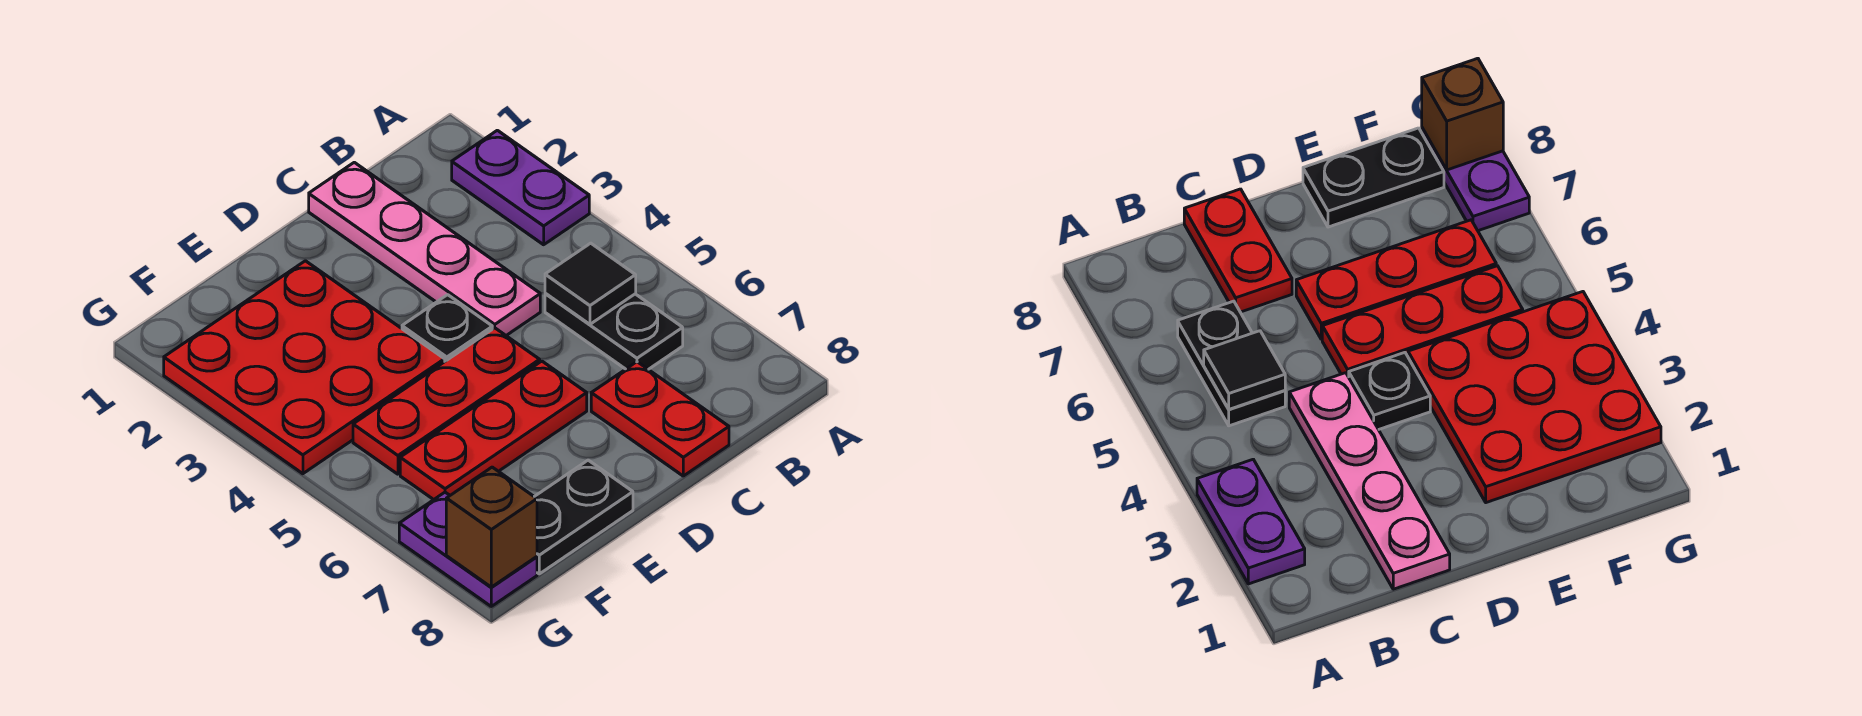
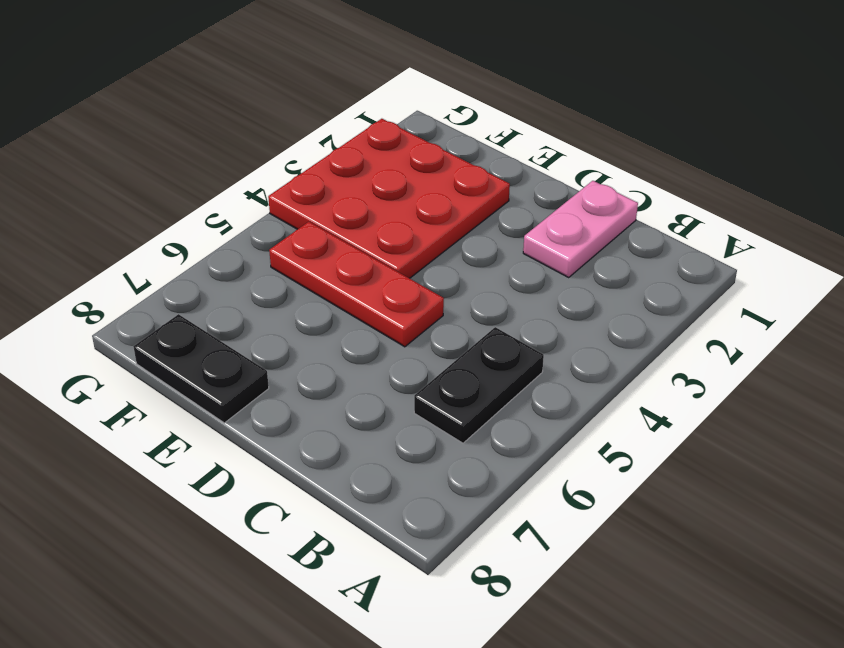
pink plate C1:C2 level 1 -> pink plate C1:C4 level 1
none -> purple plate A2:A3 level 1
none -> red plate C7:C8 level 1
none -> black plate D4 level 1

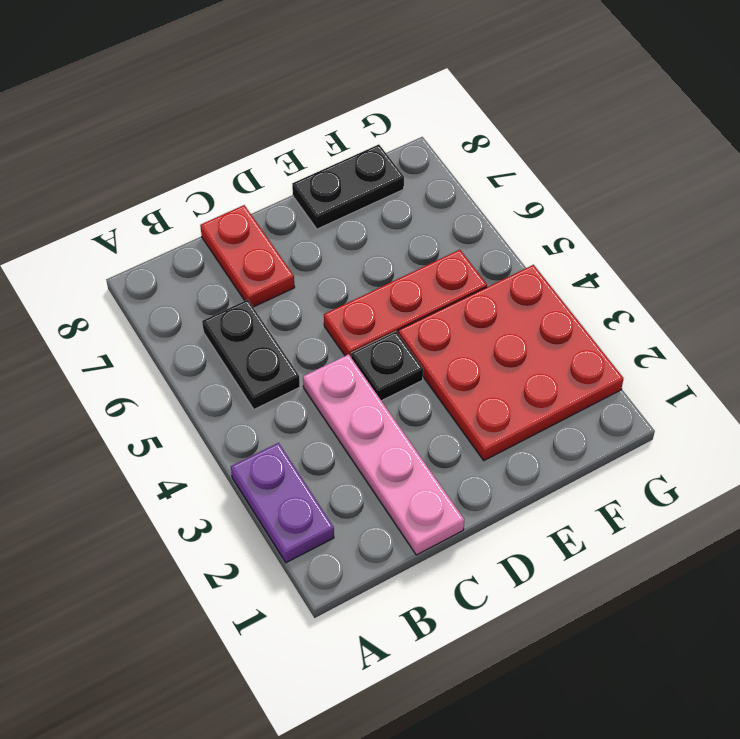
none -> red plate D6:F6 level 1
none -> purple plate G7:G8 level 1
none -> black tile B5 level 2

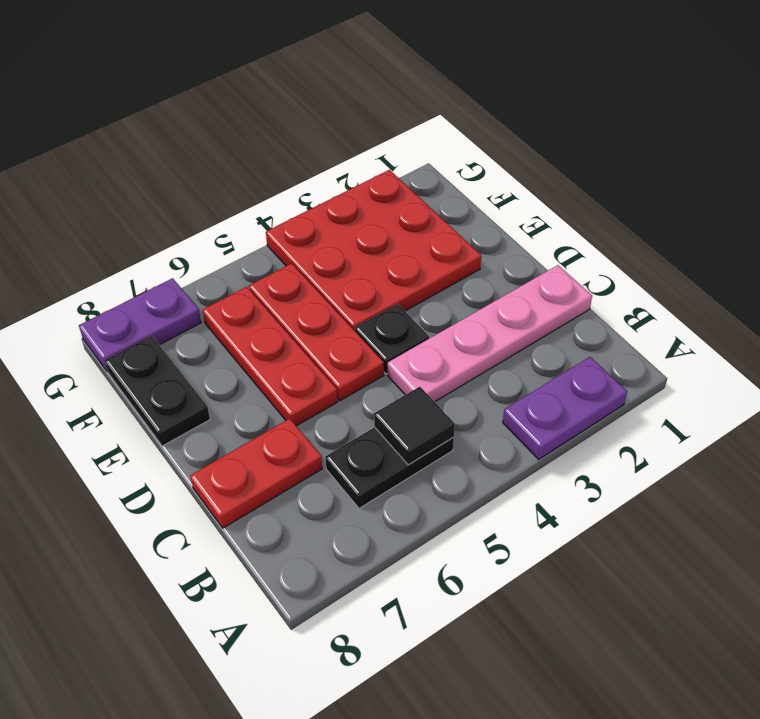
none -> brown brick G8 level 2

